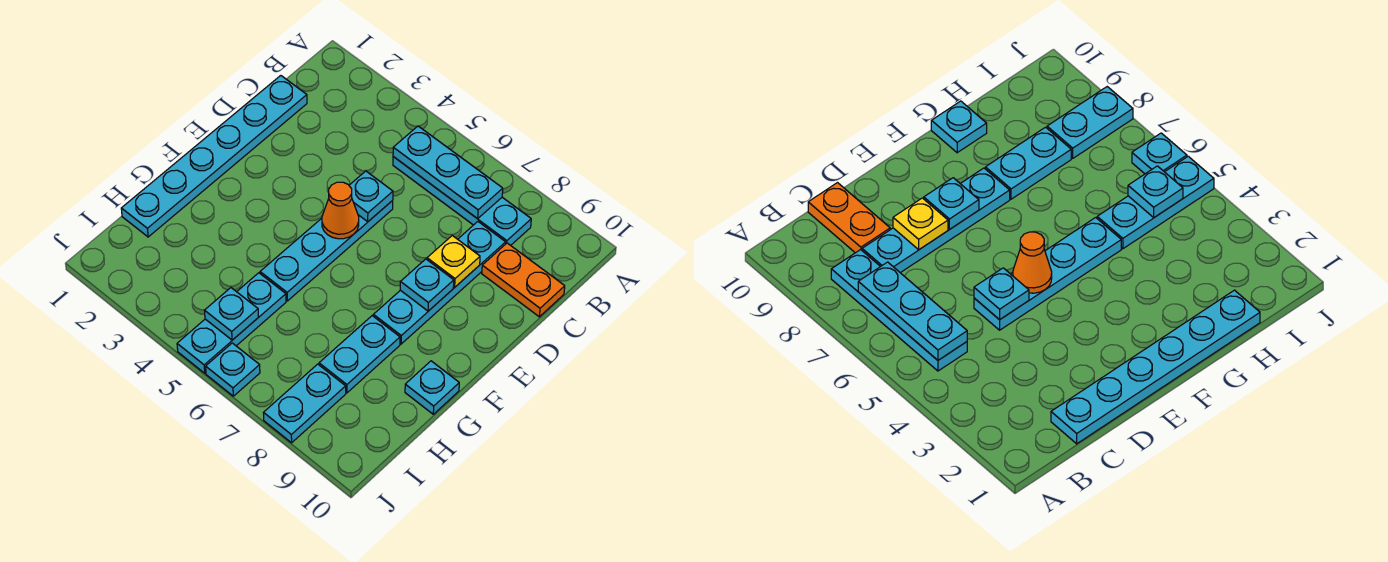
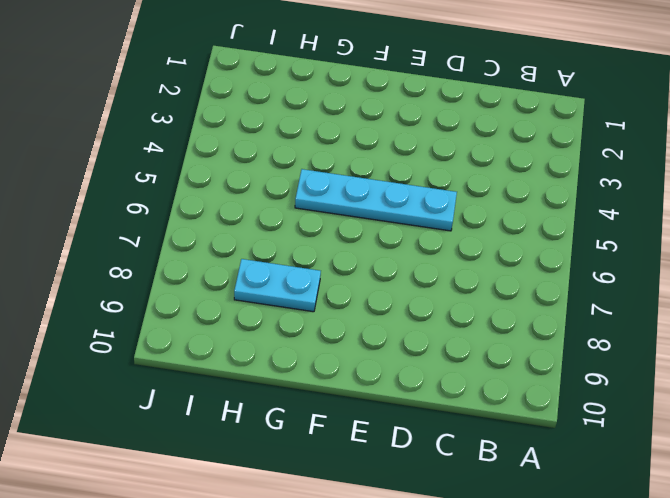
none -> cyan plate B5:B8 level 1
none -> cyan plate C1:H1 level 1
none -> cyan plate C8:F8 level 1

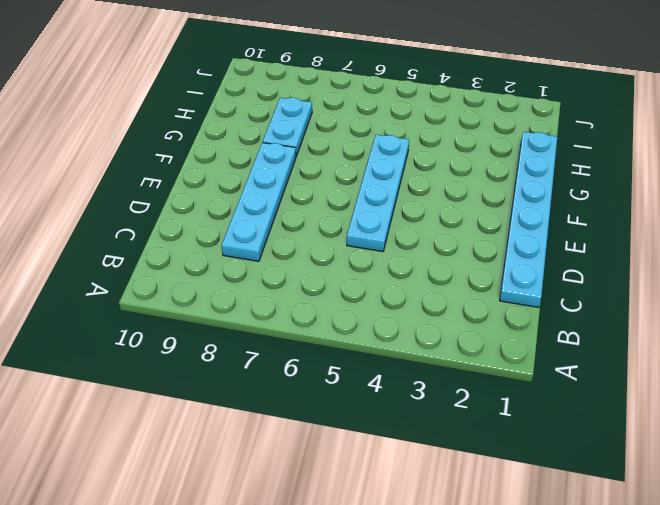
none -> cyan plate B5:B8 level 1
none -> orange plate C9:C10 level 1
none -> cyan plate G10 level 1

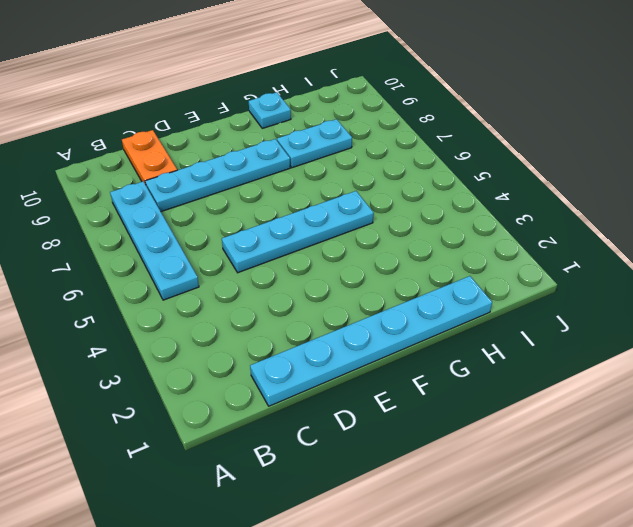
none -> cyan plate H5:J5 level 1
none -> cyan plate I8:J8 level 1
none -> cyan plate J6 level 1

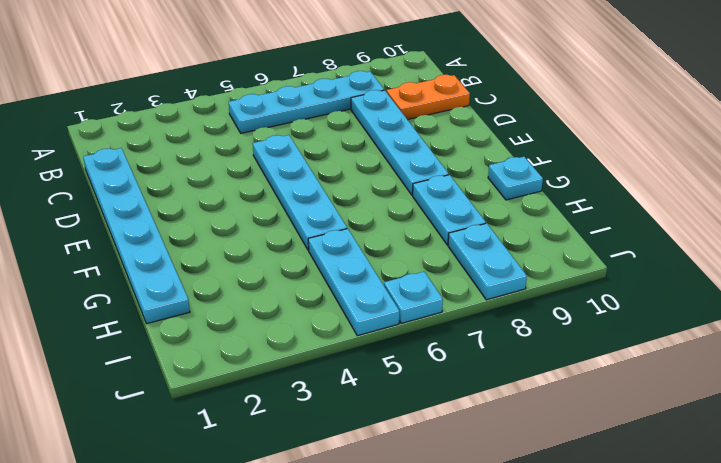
none -> cyan plate B5:B7 level 2
none -> cyan plate D5 level 2
none -> yellow plate D8 level 2

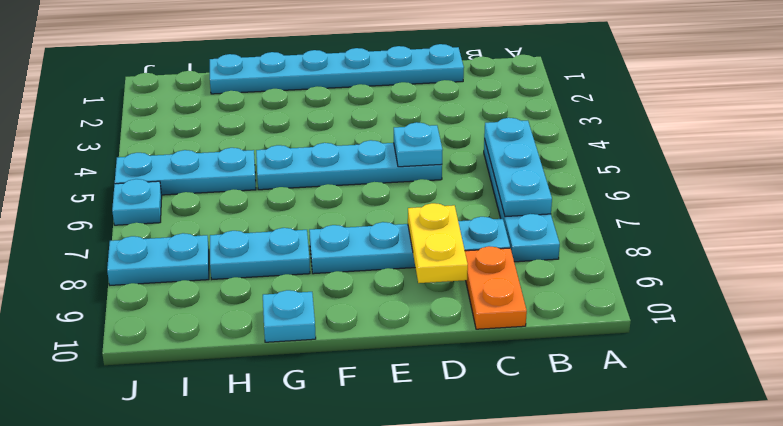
yellow plate D8:D9 level 2 -> yellow plate D8 level 2
none -> orange cone E5 level 2
none -> cyan plate E8 level 2
none -> cyan plate I5 level 2

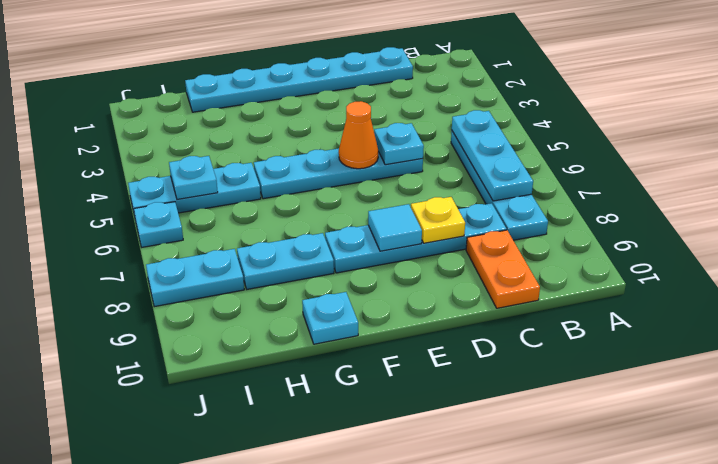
cyan tile E8 level 2 -> cyan plate E8 level 2

